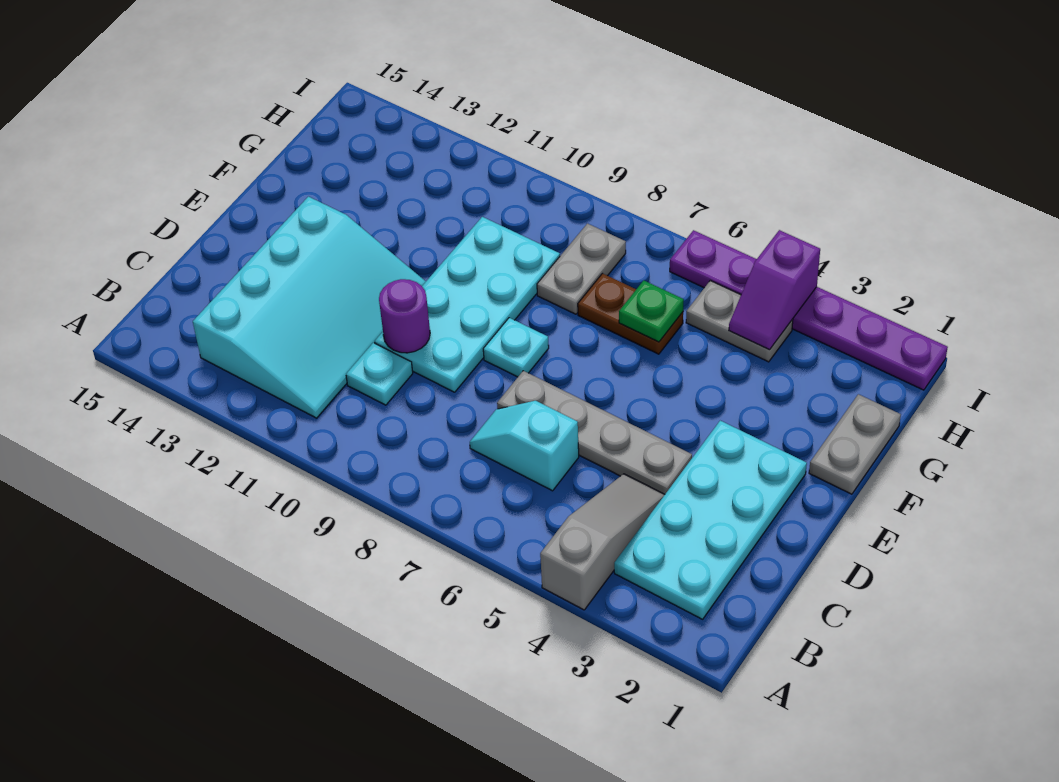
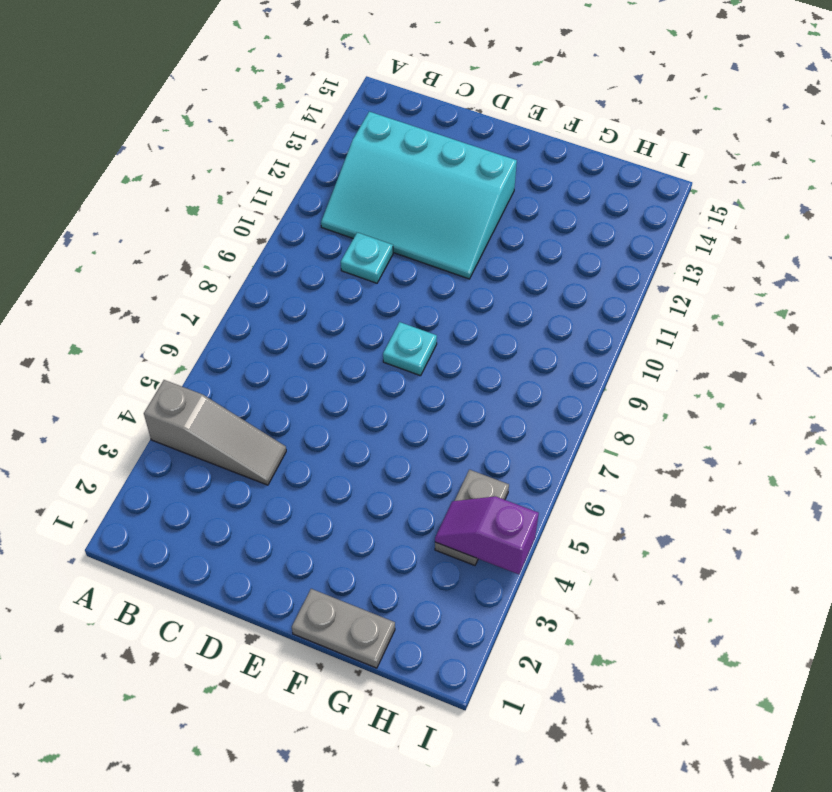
none -> cyan plate B2:E3 level 1
none -> cyan slope C6:C7 level 1 top 6
none -> grey plate D4:D7 level 1

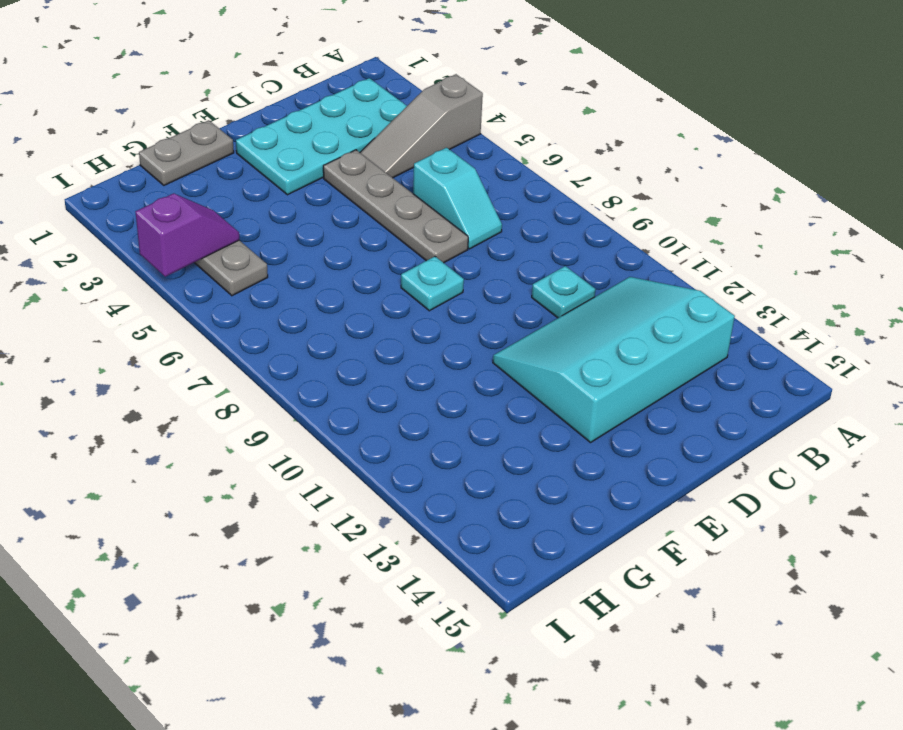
none -> cyan plate D9:G10 level 1
none -> brown plate G6:G7 level 1
none -> grey plate G8:H8 level 1

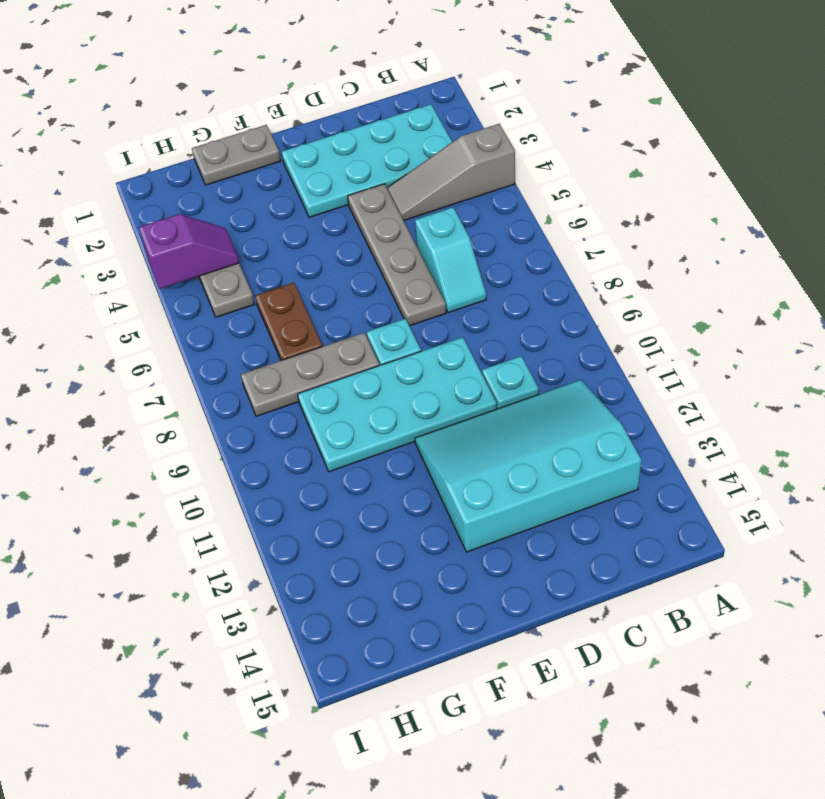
grey plate F8:H8 level 1 -> grey plate G8:H8 level 1
none -> purple plate I1:I6 level 1
none -> purple round brick D10 level 2
none -> green plate G6 level 2

